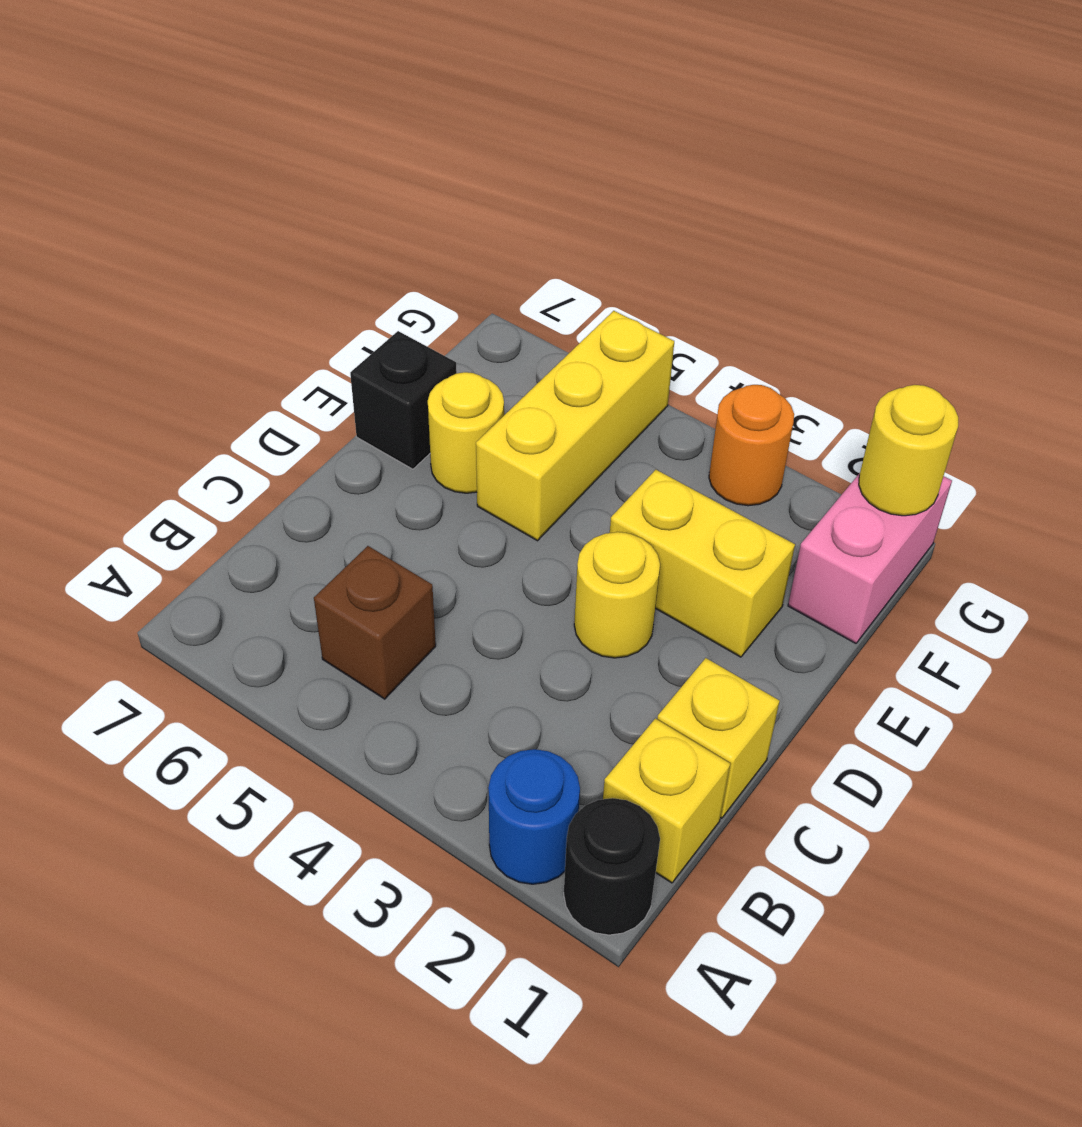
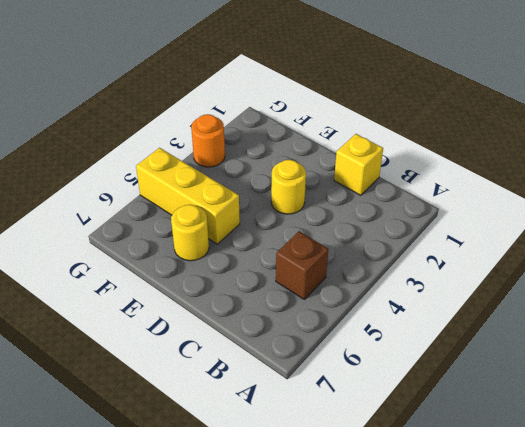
none -> black round brick A1 level 1
none -> blue round brick A2 level 1
none -> yellow brick B1 level 1

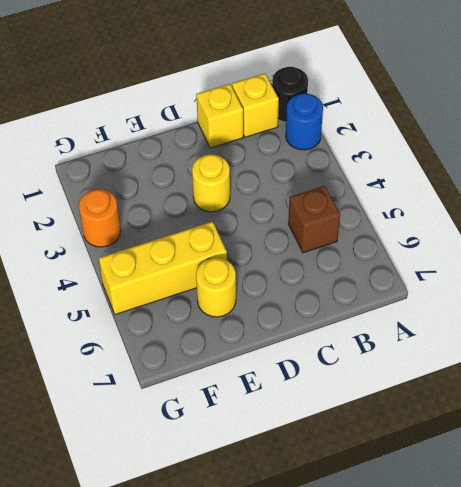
none -> yellow brick E2:E3 level 1
none -> black brick E7 level 1
none -> pink brick F1:G1 level 1

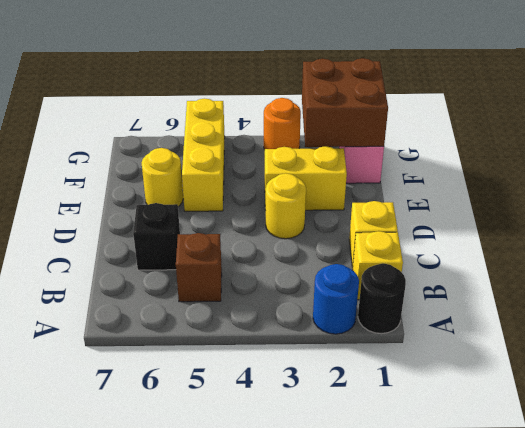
black brick C6 level 1 -> black brick E7 level 1
brown brick F1:G2 level 2 -> yellow round brick G1 level 2

